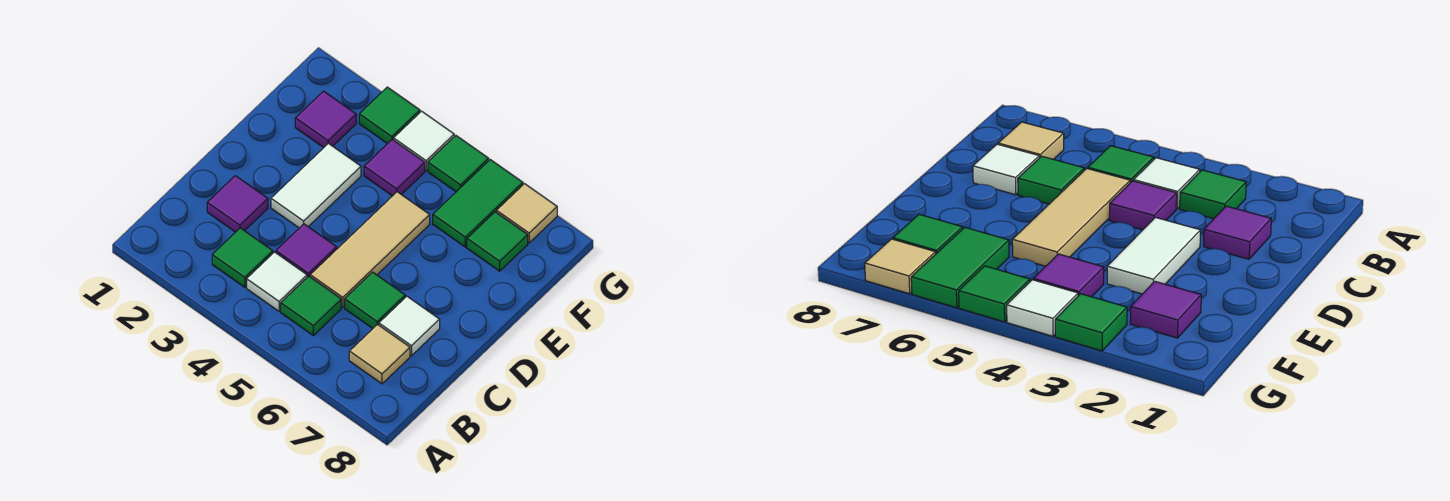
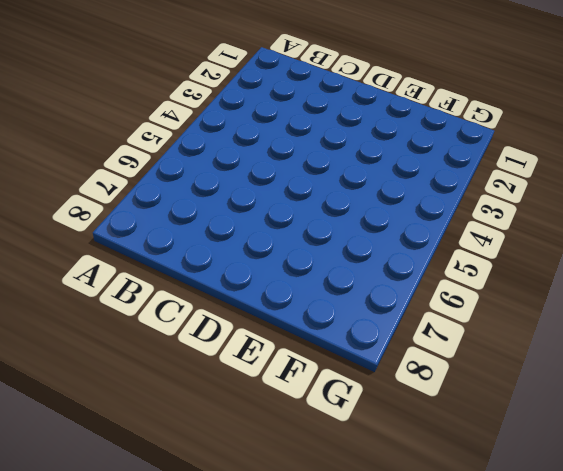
none -> green tile B3 level 1
none -> white tile B4 level 1
none -> green tile B5 level 1

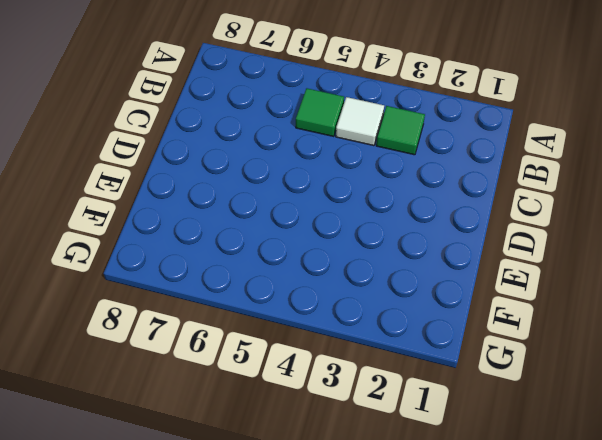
none -> tan tile B7 level 1
none -> purple tile C2 level 1
none -> purple tile C4 level 1

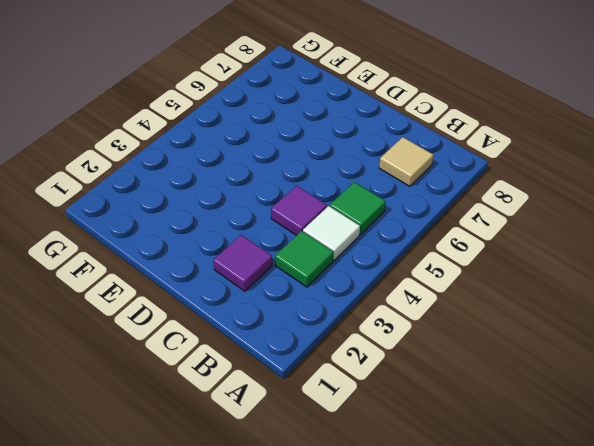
none -> tan tile C5:E5 level 1
none -> green tile C6 level 1
none -> white tile C7 level 1

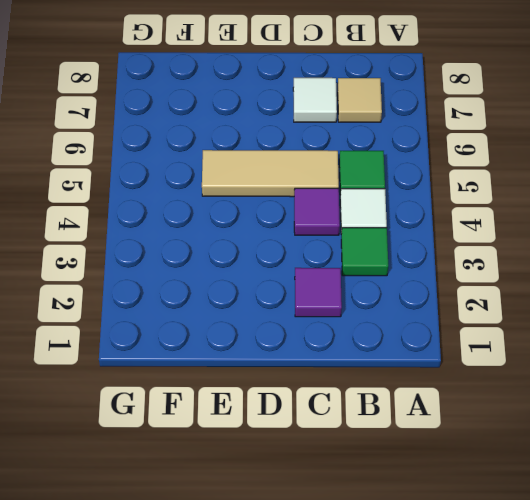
none -> green tile C6 level 1
none -> white tile D3:E3 level 1
none -> purple tile F2 level 1

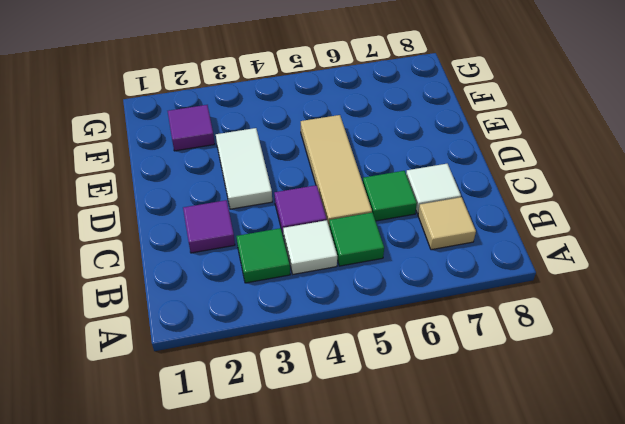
none -> purple tile F4 level 1
none -> green tile F6:G6 level 1
none -> green tile F7 level 1

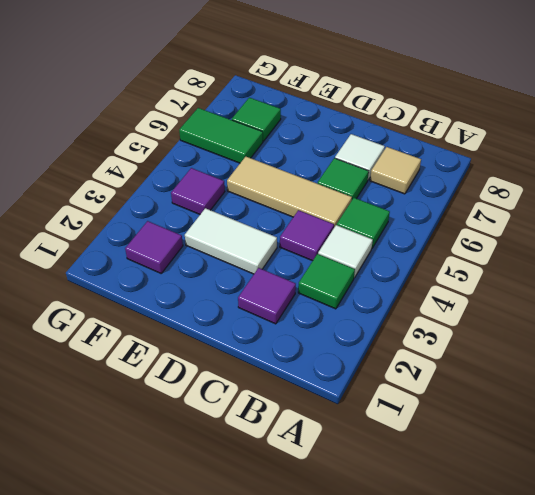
none -> green tile G3 level 1
none -> white tile G4 level 1
none -> green tile G5 level 1

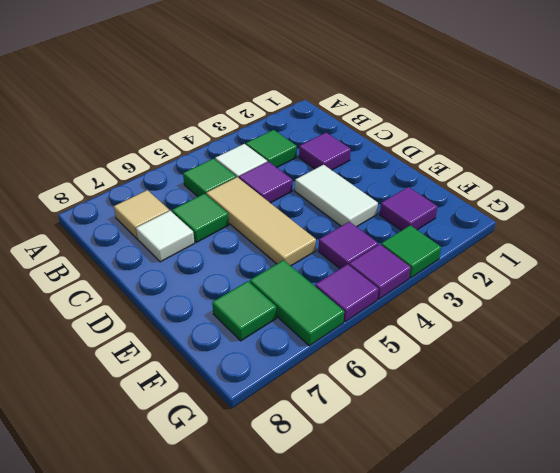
purple tile G4 level 1 -> white tile G4 level 1
purple tile G5 level 1 -> green tile G5 level 1
none -> tan tile G7 level 1

